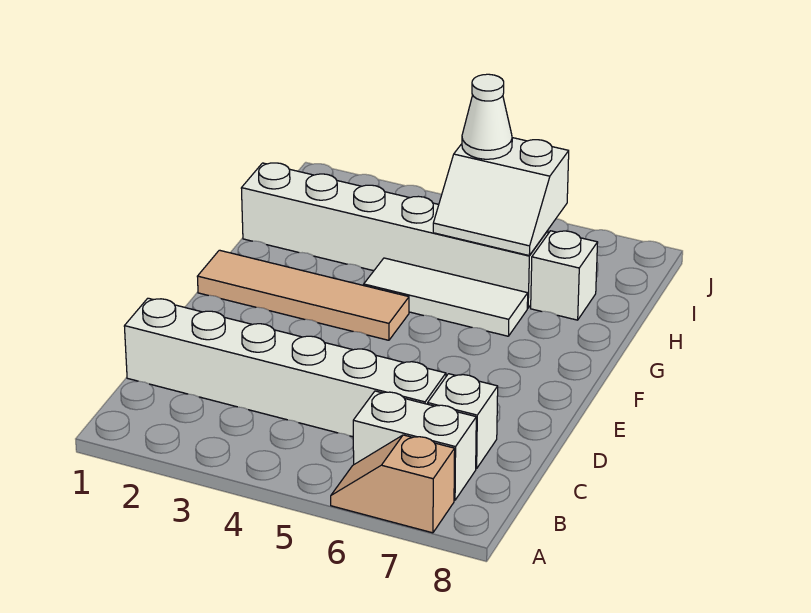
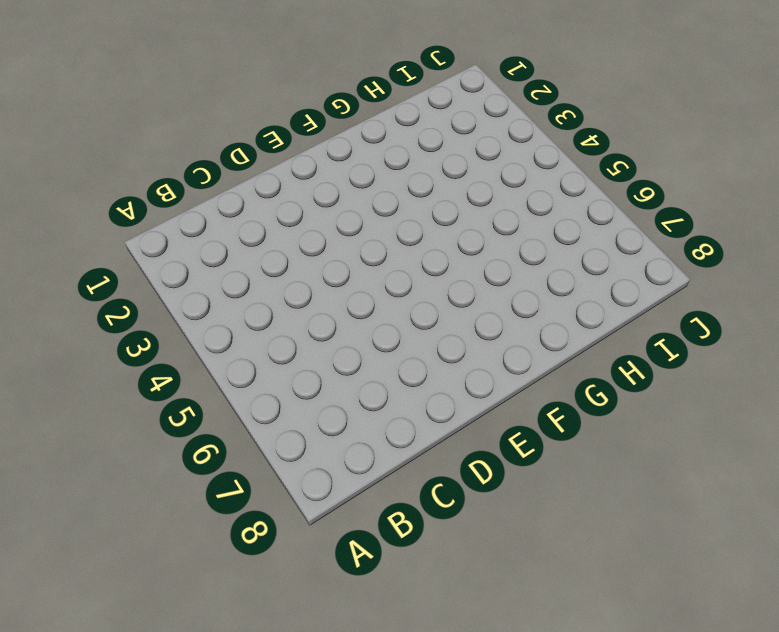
none -> tan slope A6:A7 level 1 top 7
none -> white brick B6:B7 level 1

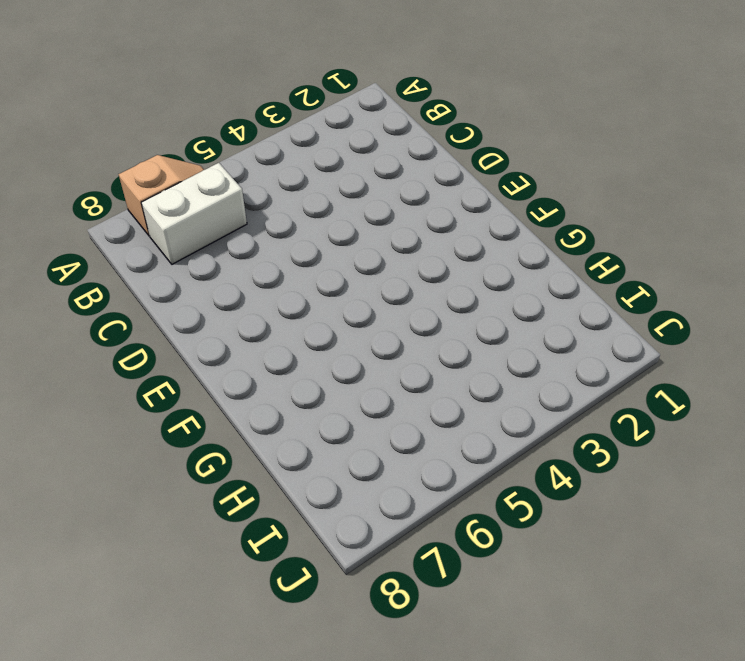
none -> white brick C1:C6 level 1
none -> white brick C7 level 1

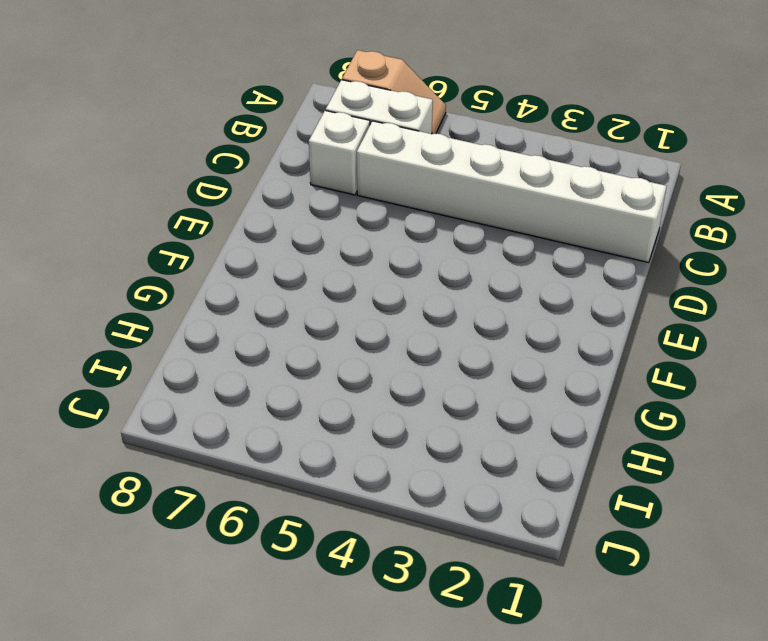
none -> tan tile F1:F4 level 1
none -> white tile G4:G6 level 1

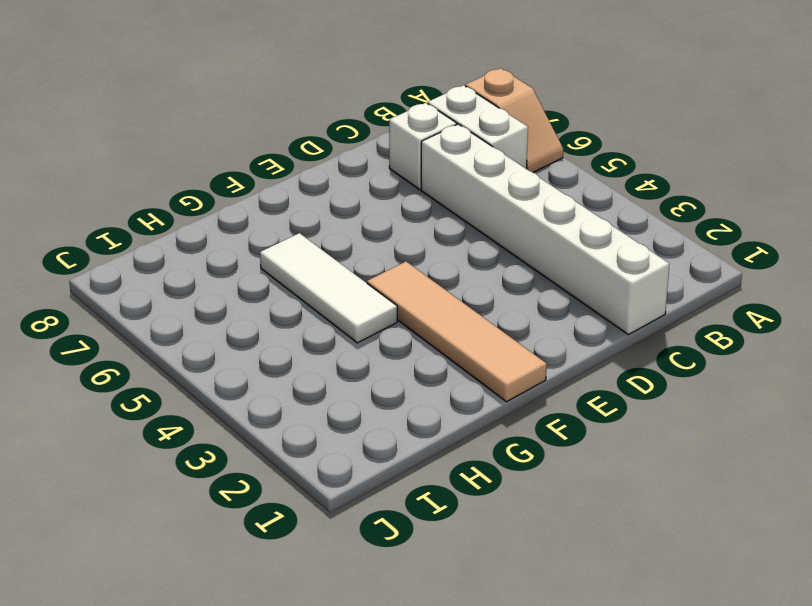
none -> white brick H1:H6 level 1
none -> white brick H7 level 1

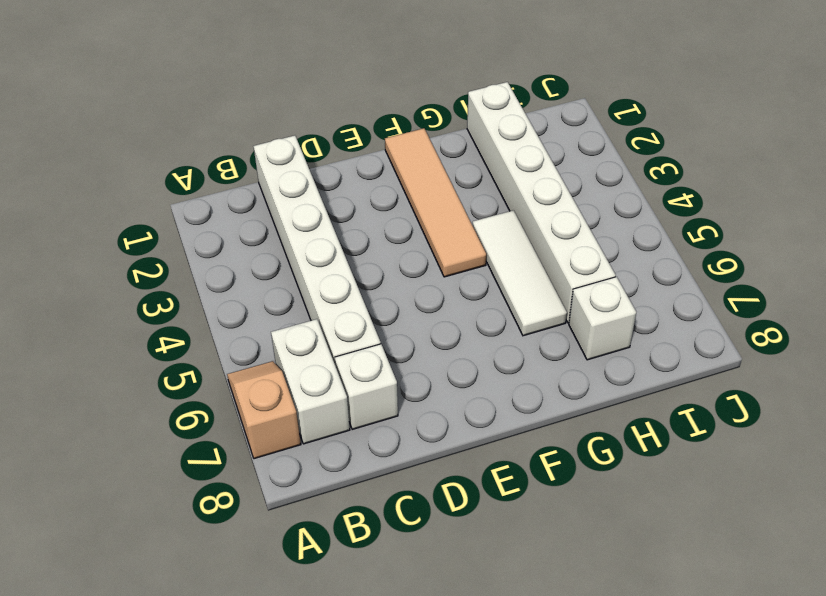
none -> white slope H5:I6 level 2 top I
none -> white cone I5 level 3

